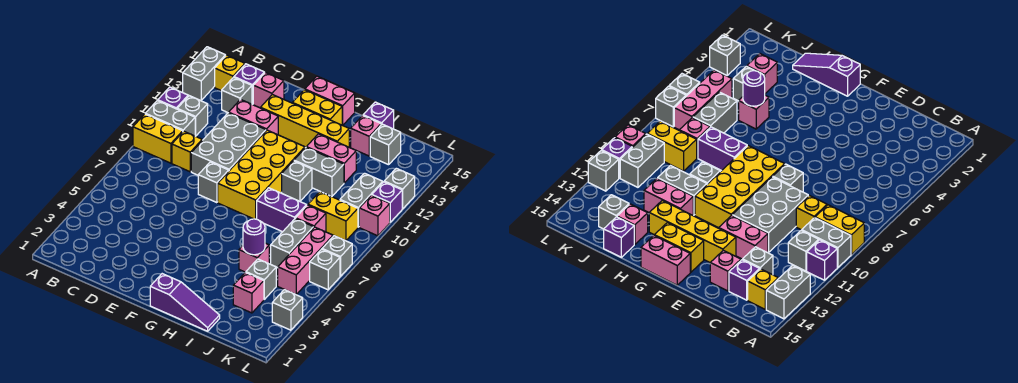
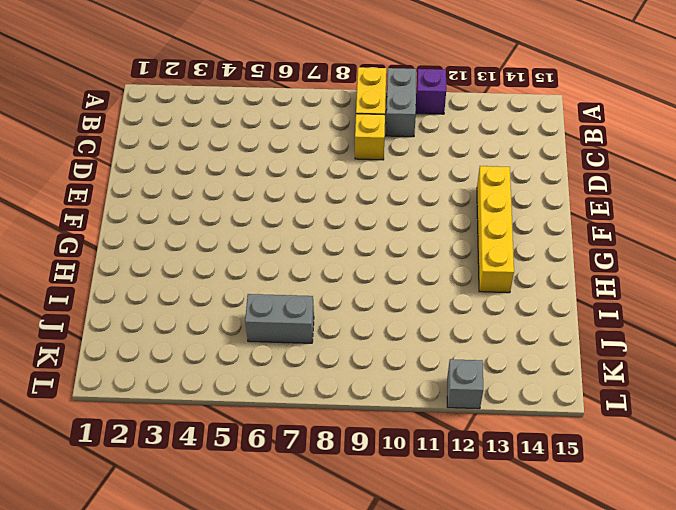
none -> grey brick A13:A14 level 1
none -> grey brick B11 level 1
none -> yellow brick B14 level 1
none -> grey brick C13 level 1

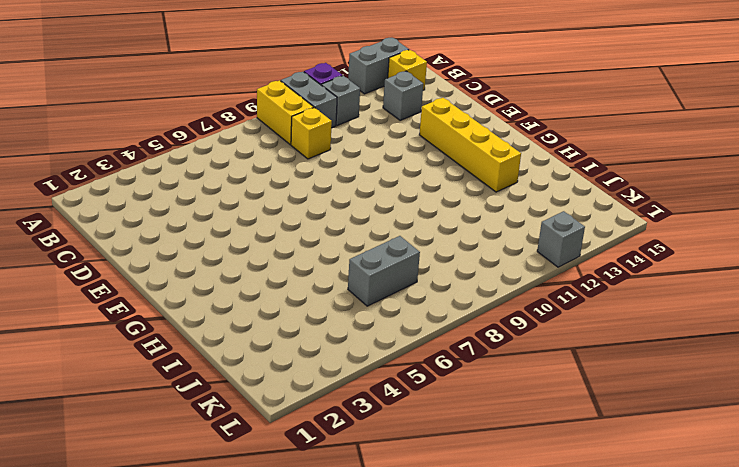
none -> purple brick C14 level 1
none -> grey brick D9:E11 level 1
none -> pink brick D12:E12 level 1
none -> pink brick D14 level 1

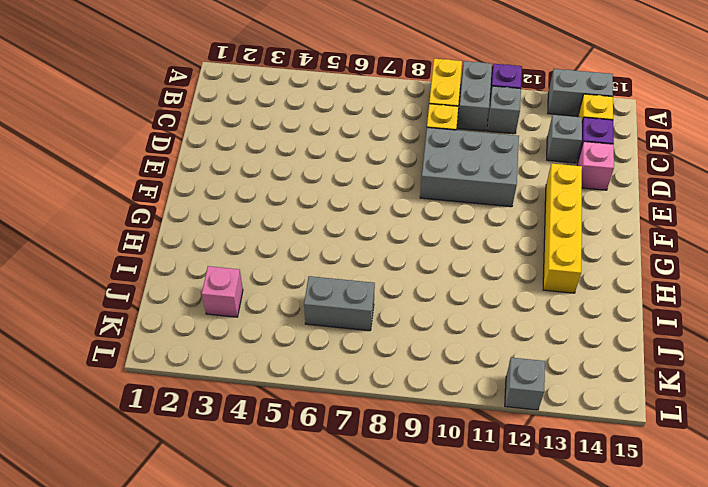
none -> pink brick D12:E12 level 1
none -> grey brick E8 level 1
none -> yellow brick F8:G11 level 1
none -> yellow brick F14:G14 level 1

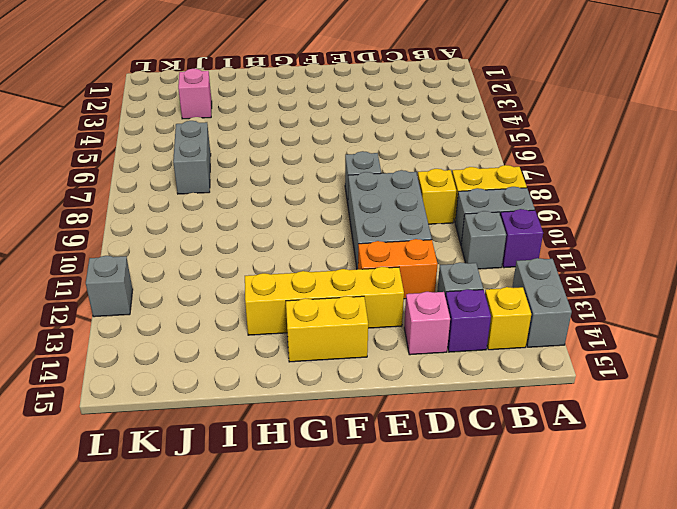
orange brick D12:E12 level 1 -> pink brick D12:E12 level 1
none -> yellow brick F8:G11 level 1
none -> pink brick F15:G15 level 1
none -> purple slope G1:I1 level 1 top G
none -> purple brick H8:I8 level 1

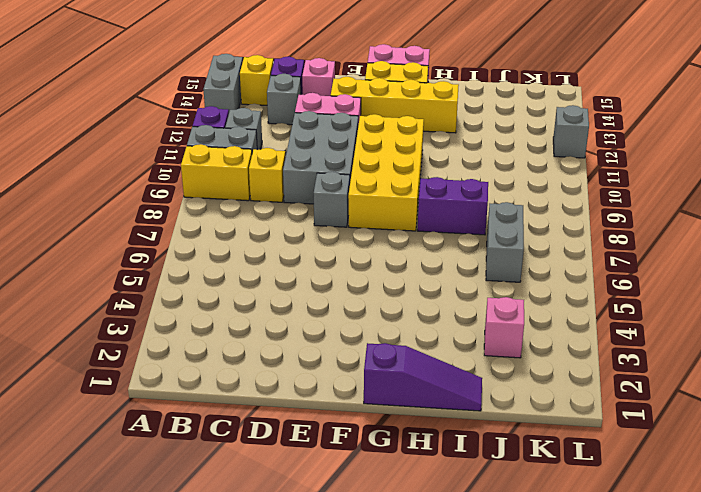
none -> grey brick H10 level 1
none -> grey brick H11:I11 level 1
none -> pink brick H12:I12 level 1
none -> pink brick I5 level 1

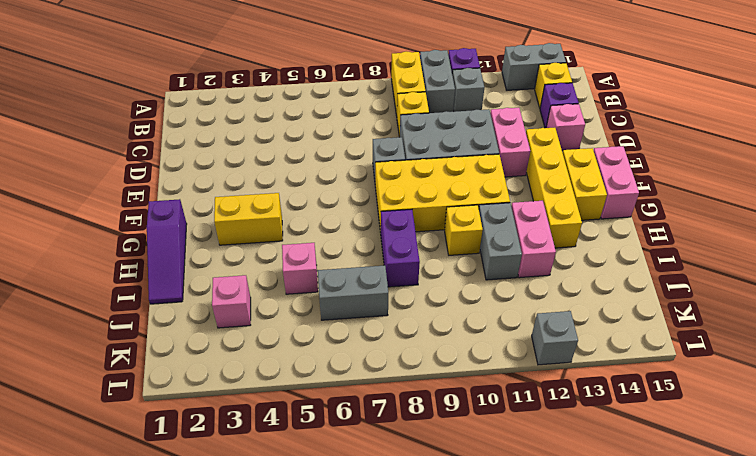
yellow brick G3:G4 level 1 -> yellow brick J9:K9 level 1
yellow brick H10 level 1 -> grey brick H10 level 1
none -> grey brick C13 level 1
none -> pink brick I14 level 1
none -> purple brick I15 level 1
none -> grey brick J4 level 1

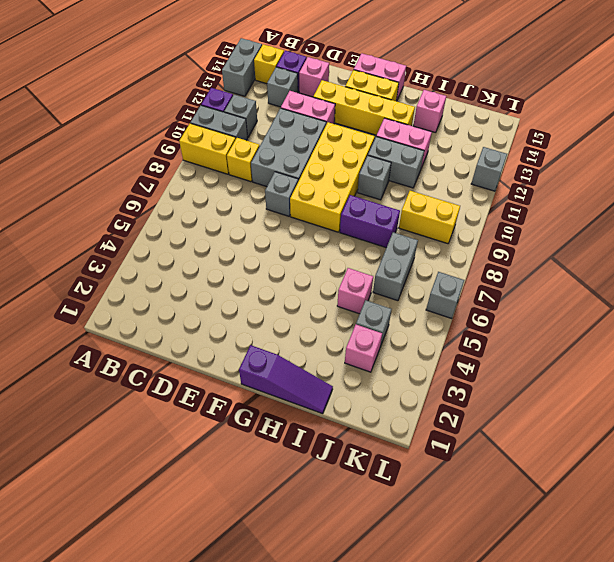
none -> purple brick I15 level 1
none -> pink brick J8 level 1
none -> grey brick J14 level 1
none -> pink brick K5:K7 level 1

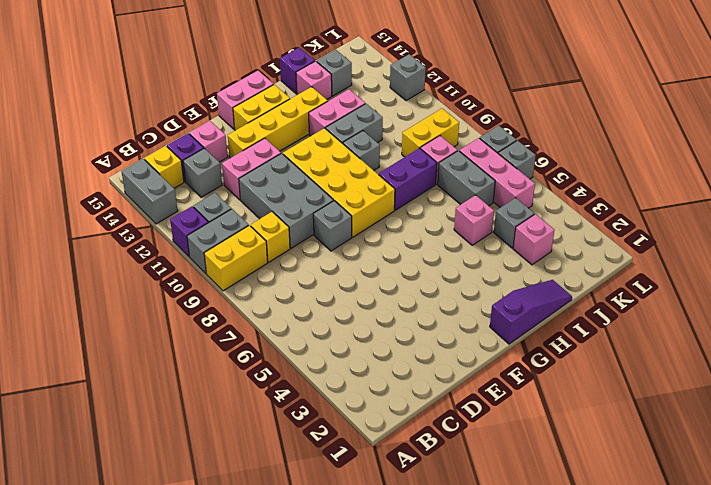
none -> grey brick K10:K11 level 1
none -> grey brick L3 level 1
none -> pink brick L10 level 1
none -> purple brick L11 level 1

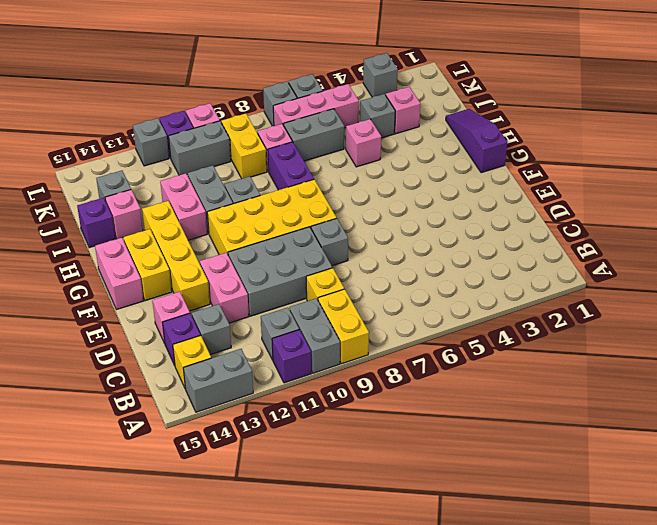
none -> purple round brick I5 level 2

